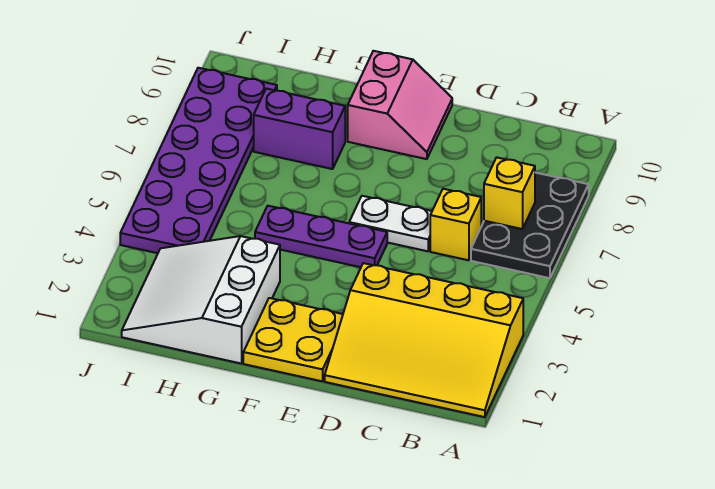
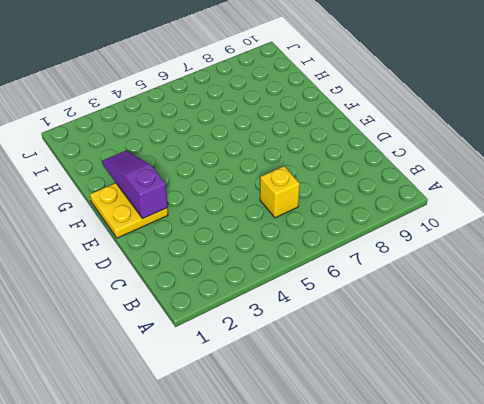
purple slope E2:G2 level 2 top E -> none
none -> yellow slope A1:D3 level 1 top 3
none -> black plate A6:B8 level 1

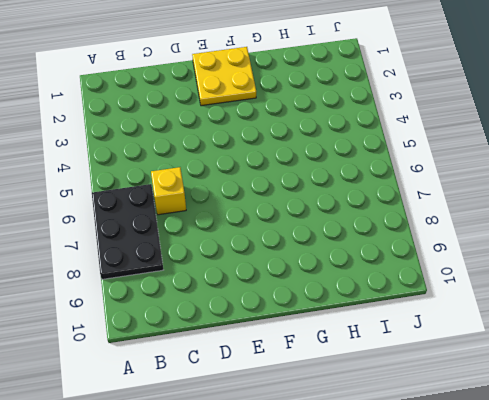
none -> yellow slope A1:D3 level 1 top 3
none -> white plate D6:E6 level 1

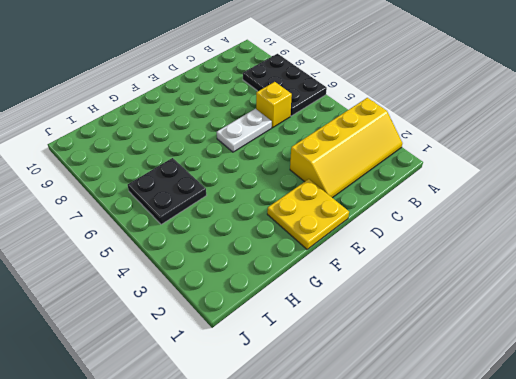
yellow slope A2:D3 level 1 top 3 -> yellow slope A1:D3 level 1 top 3
black plate H5:I6 level 1 -> purple plate I4:J9 level 1
none -> purple plate E5:G5 level 1
none -> pink slope E9:F10 level 1 top F

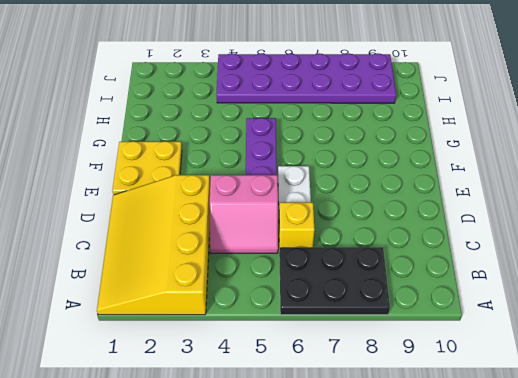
pink slope C4:D5 level 1 top D -> pink slope E9:F10 level 1 top F
none -> white slope G1:I3 level 1 top G
none -> purple brick G8:H8 level 1

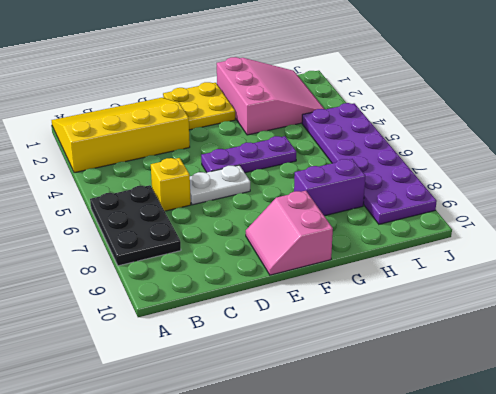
pink slope G1:I3 level 1 top G -> white slope G1:I3 level 1 top G
none -> yellow brick B7 level 2

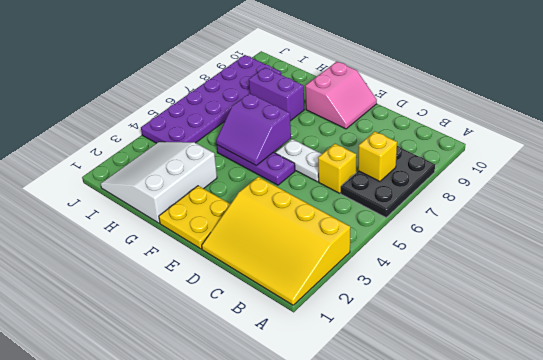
purple slope F5:G6 level 2 top 6 -> none

